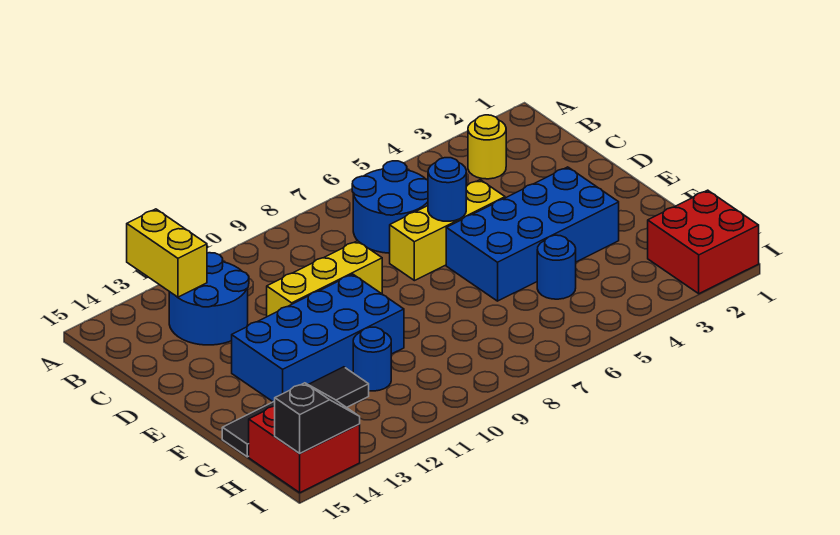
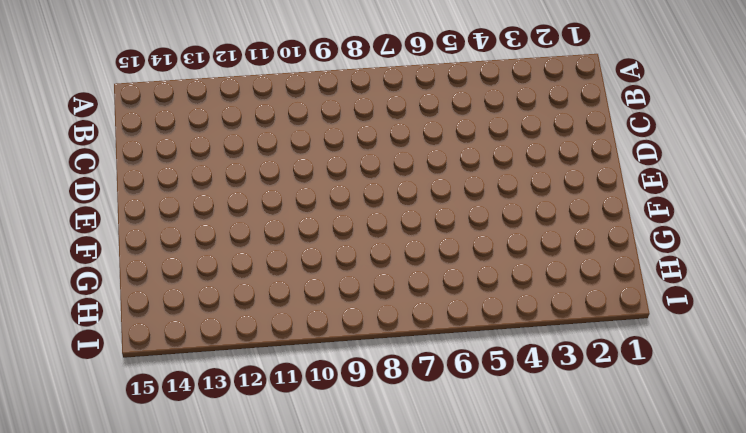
none -> yellow round brick B3 level 1
none -> blue round brick B6:C7 level 1
none -> blue round brick B12:C13 level 1

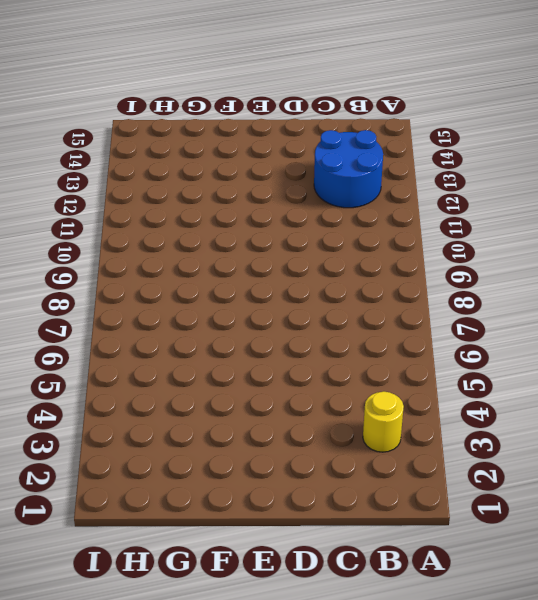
none -> blue round brick B6:C7 level 1
none -> yellow brick D5:D7 level 1
none -> yellow brick D9:D11 level 1

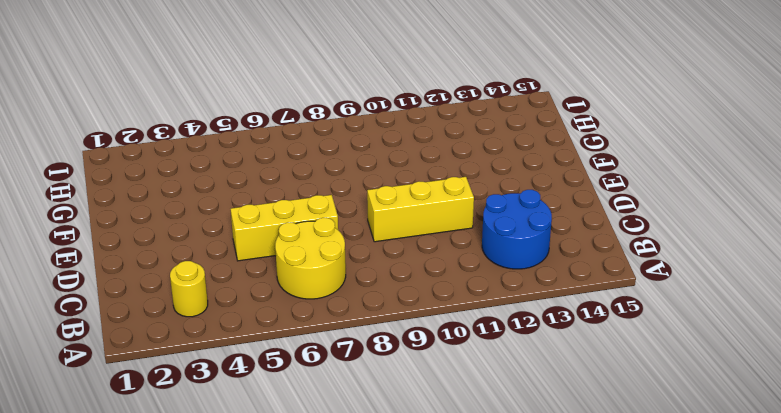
yellow round brick B6:C7 level 1 -> blue round brick B6:C7 level 1
none -> blue brick E3:F6 level 1
none -> blue brick E10:F13 level 1
none -> blue round brick G5 level 1

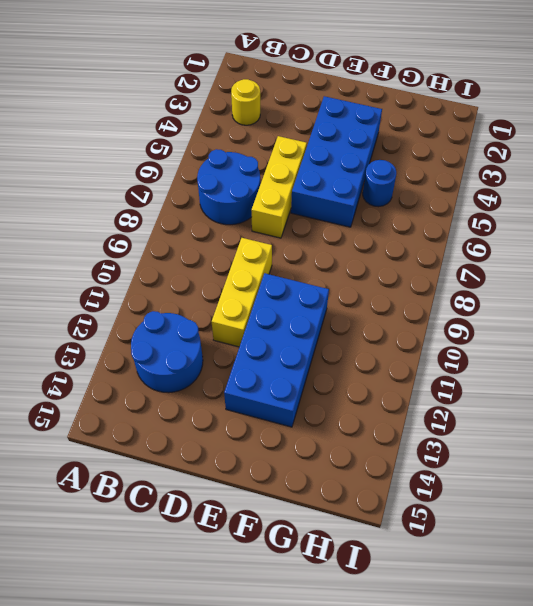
none -> blue round brick G11 level 1
none -> black tile G12:G15 level 1
none -> red brick H1:I2 level 1

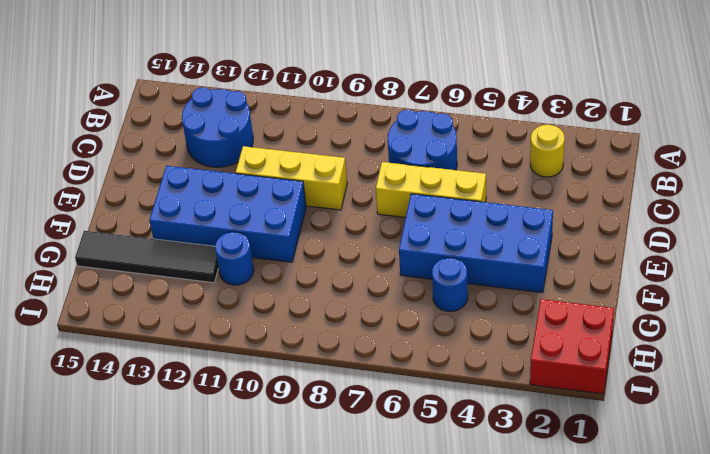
none -> red brick H14:I15 level 1
none -> yellow brick A13:B13 level 2
none -> blue round brick D6 level 2

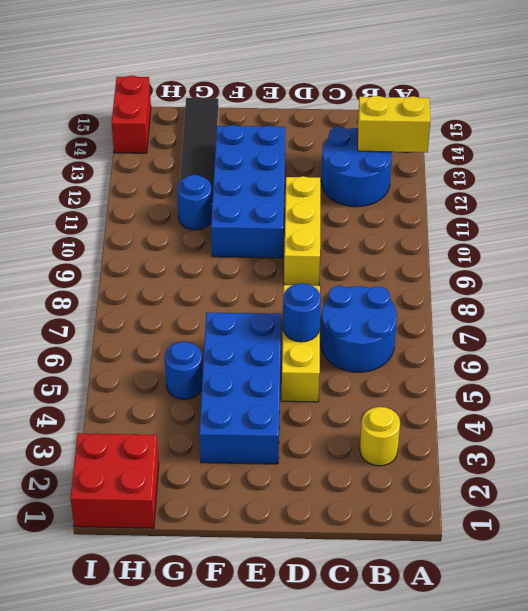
red brick I14:I15 level 1 -> red brick H14:I15 level 1
none -> black slope I14:I15 level 2 top 15

